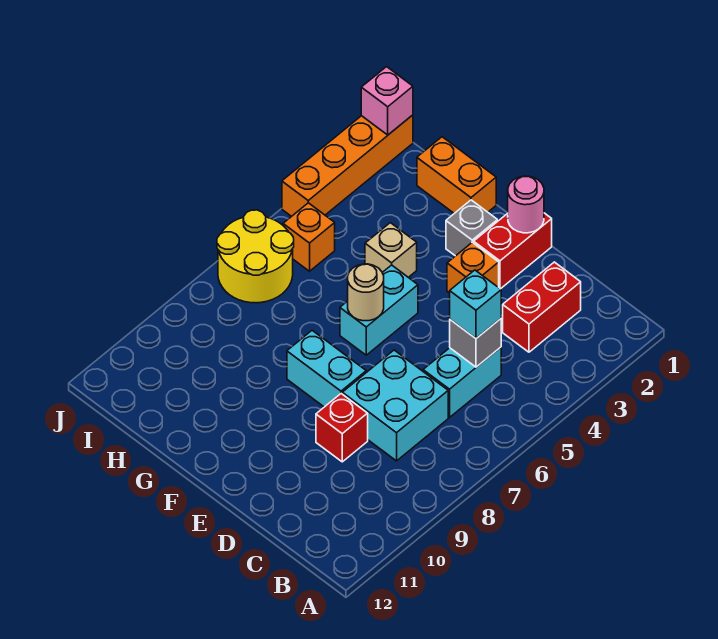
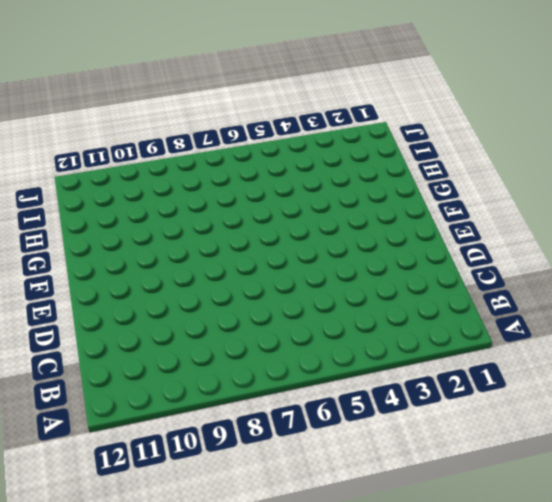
none -> red brick C2:C3 level 1
none -> cyan brick C5:C6 level 1
none -> cyan brick C7:D8 level 1

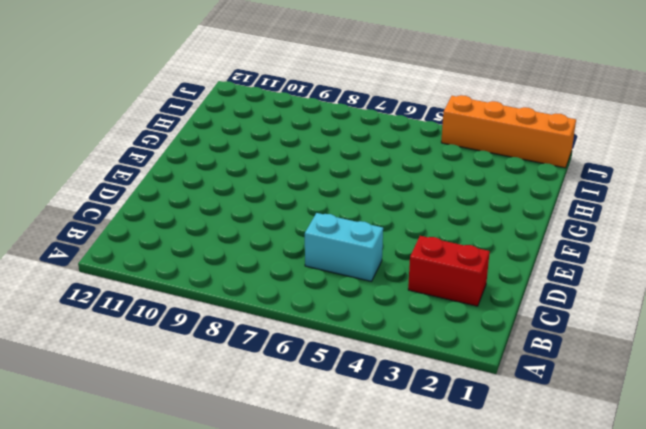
none -> cyan brick C7:D8 level 1
none -> red brick D9 level 1
none -> red brick E1:E2 level 1

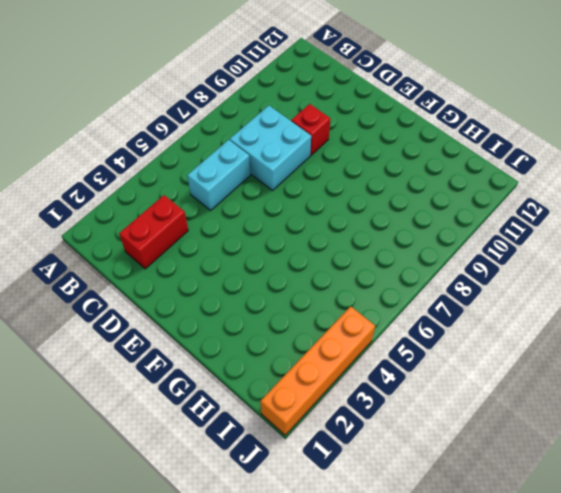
none -> red brick E1:E2 level 1
none -> orange brick E3 level 1
none -> cyan brick E8:F8 level 1

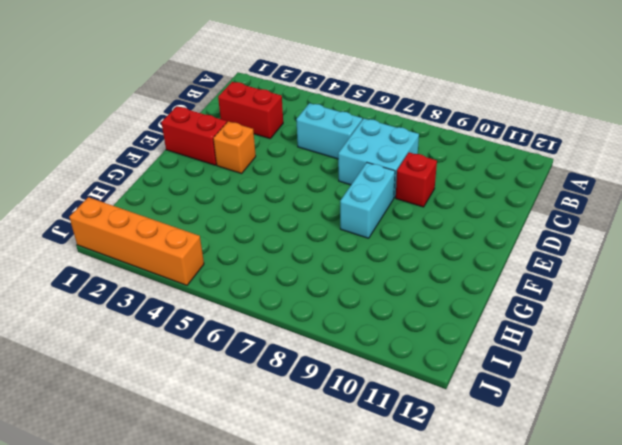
none -> grey brick F2 level 1
none -> cyan brick F5:F6 level 1
none -> orange brick G1:H1 level 1

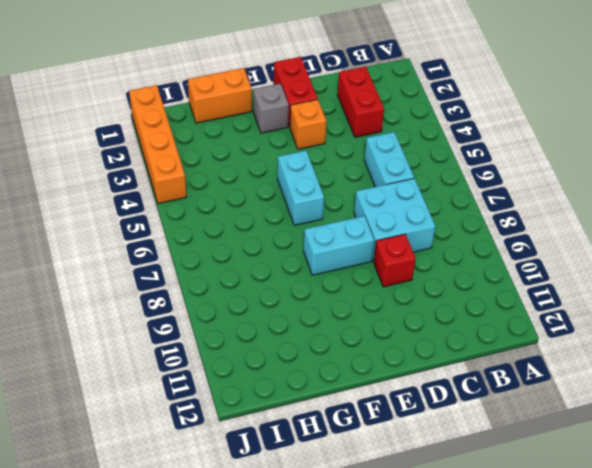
none -> tan brick G4 level 1
none -> orange brick I5 level 1
none -> yellow round brick I6:J7 level 1

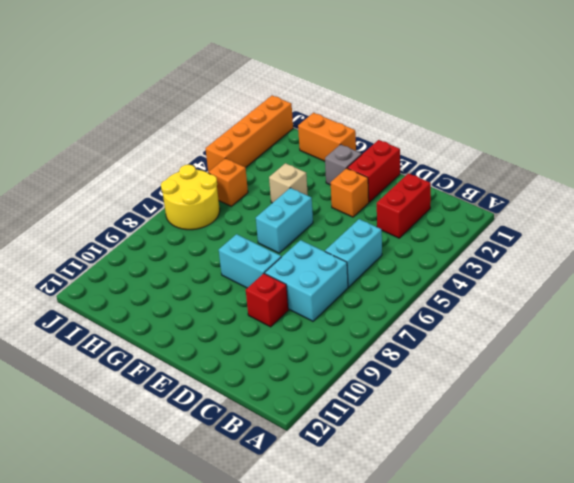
none -> grey brick C5 level 2
none -> pink round brick E1 level 2
none -> tan round brick F6 level 2

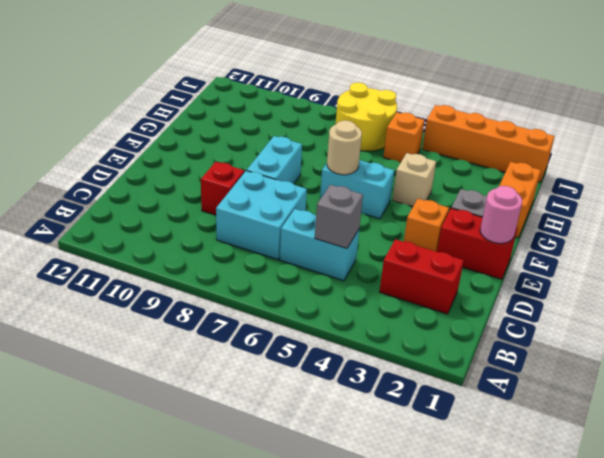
none -> pink brick J1 level 2
none -> cyan brick C5 level 3

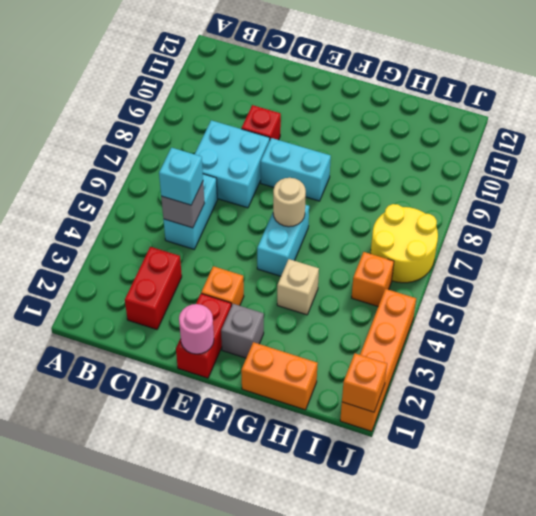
orange brick J1 level 2 -> pink brick J1 level 2

